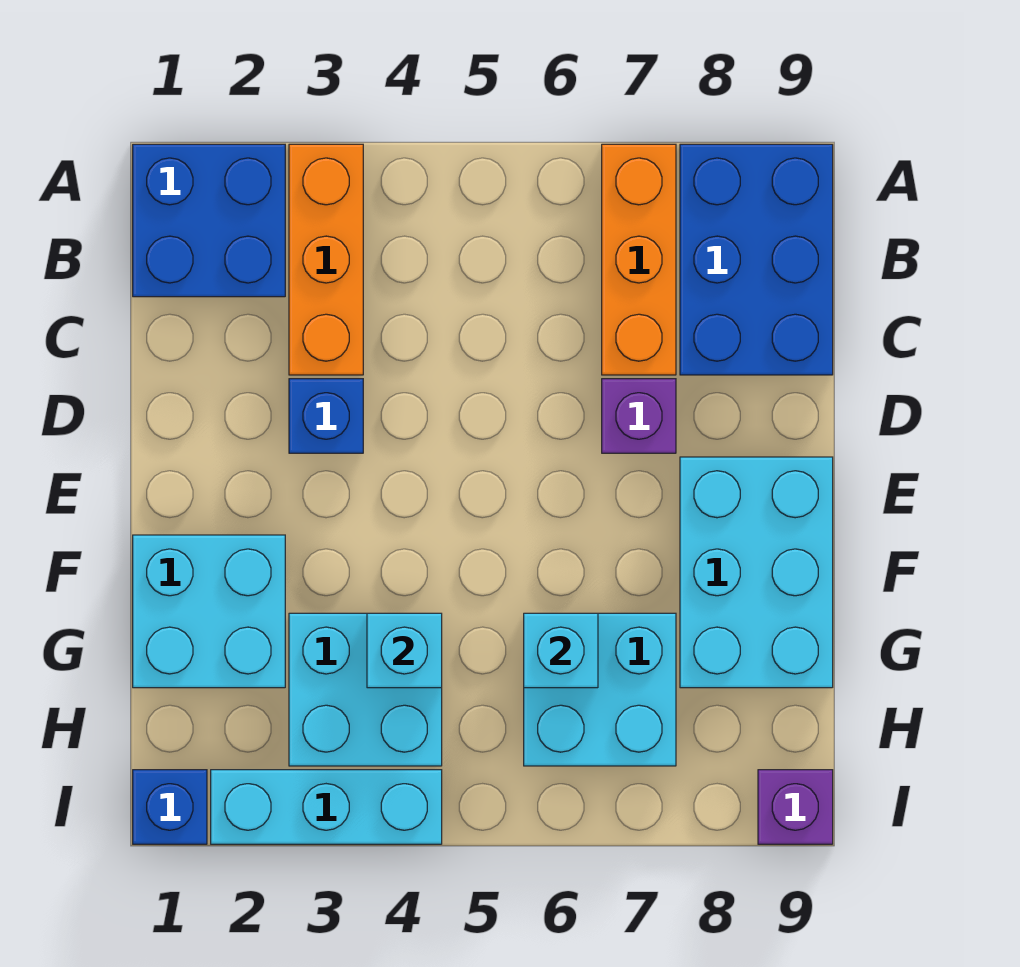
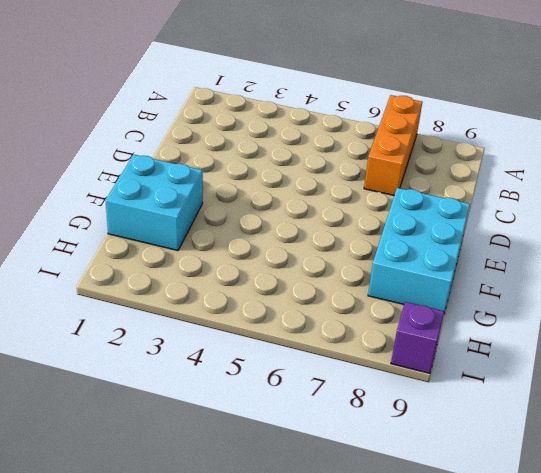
none -> blue brick A1:B2 level 1
none -> orange brick A3:C3 level 1
none -> blue brick A8:C9 level 1

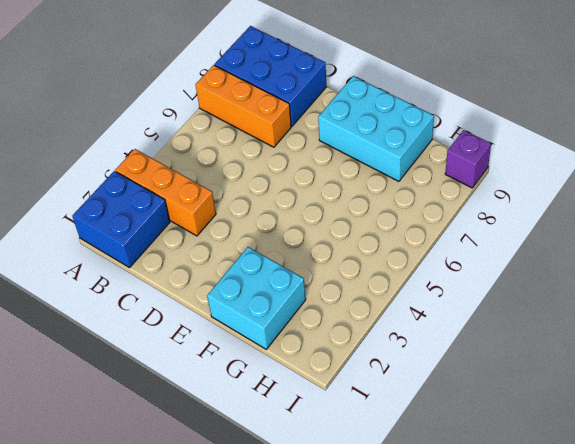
none -> blue brick D3 level 1
none -> purple brick D7 level 1
none -> cyan brick G3:H4 level 1

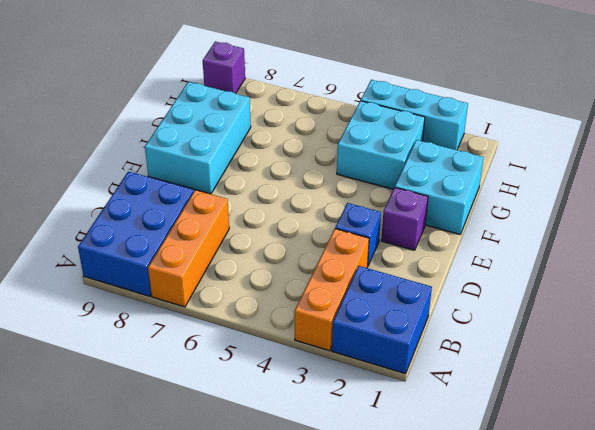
purple brick E2 level 1 -> purple brick D7 level 1
none -> cyan brick G6:H7 level 1
none -> blue brick I1 level 1
none -> cyan brick G4 level 2

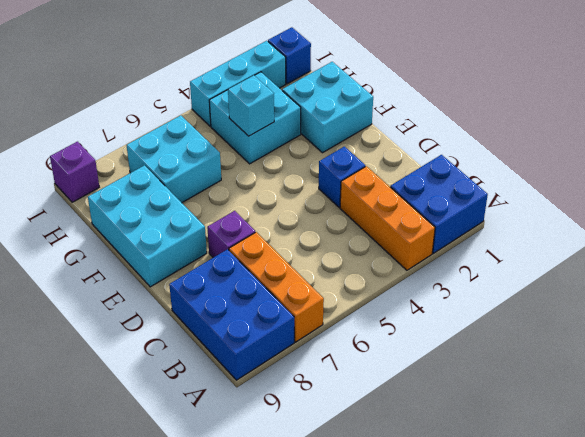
none -> cyan brick G6 level 2

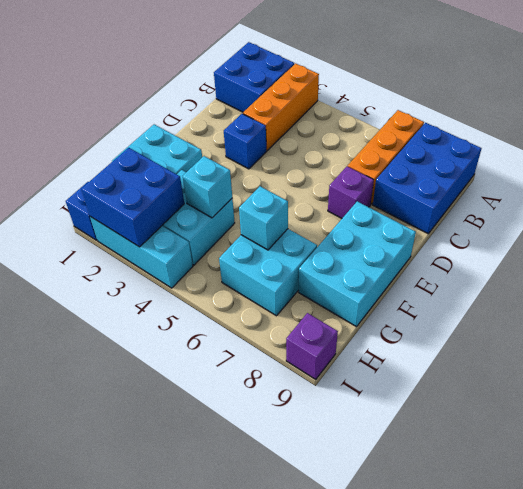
blue brick H2:I3 level 2 -> none

